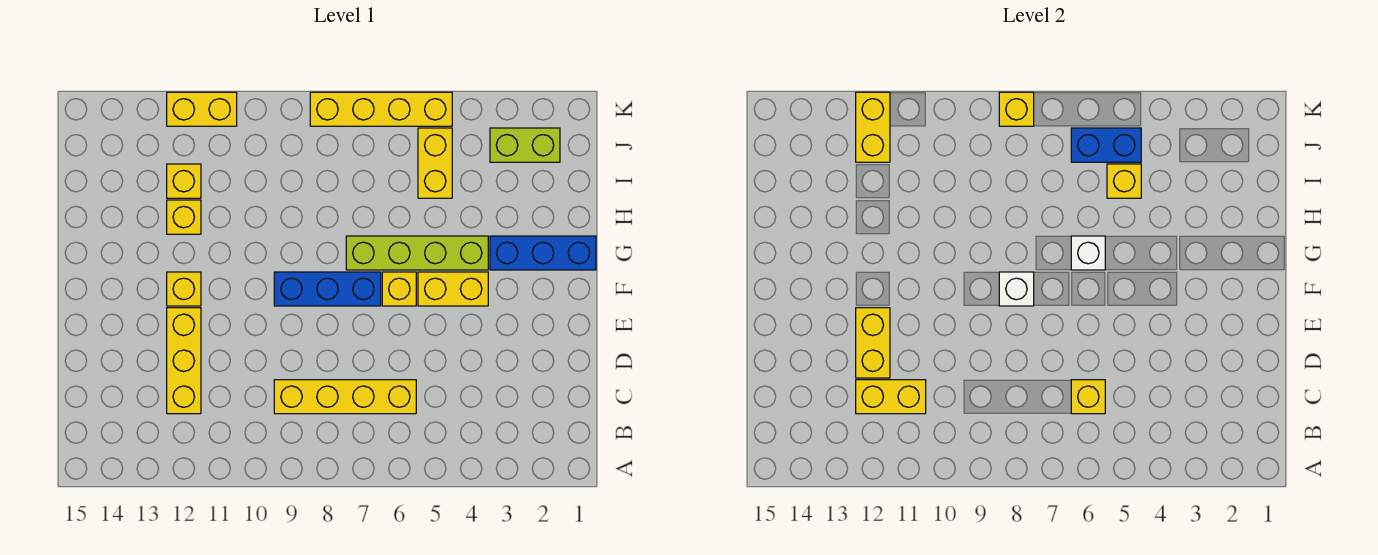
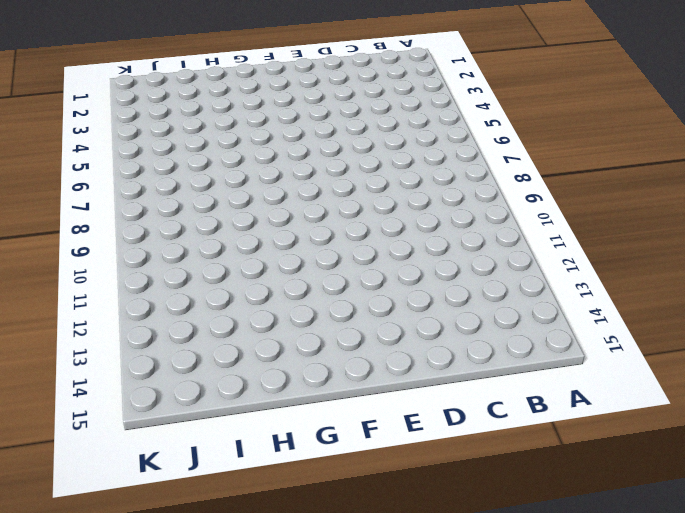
none -> yellow brick C6:C9 level 1
none -> yellow brick C12:E12 level 1
none -> yellow brick F4:F5 level 1

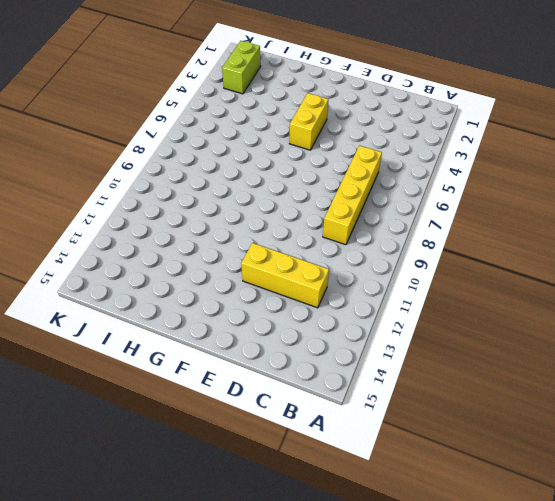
none -> yellow brick F6 level 1
none -> blue brick F7:F9 level 1
none -> yellow brick F12 level 1

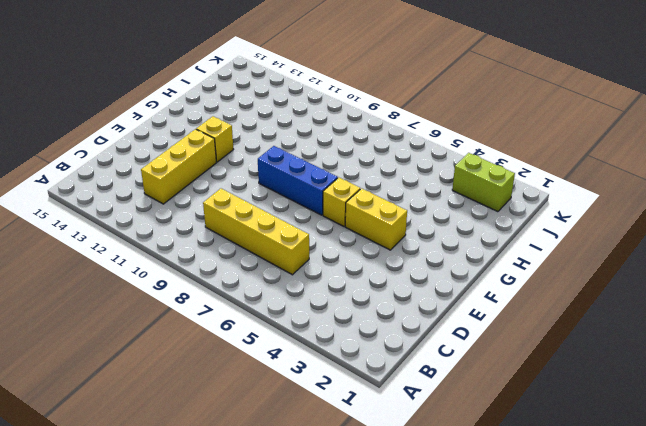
none -> blue brick G1:G3 level 1
none -> lime brick G4:G7 level 1
none -> yellow brick H12 level 1

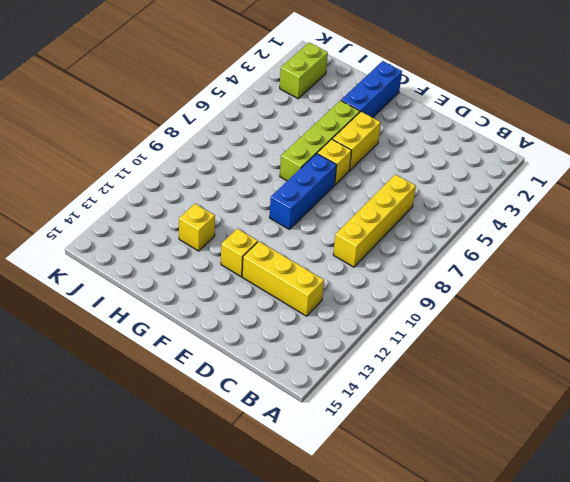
none -> yellow brick I5:J5 level 1
none -> yellow brick I12 level 1
none -> yellow brick K5:K8 level 1

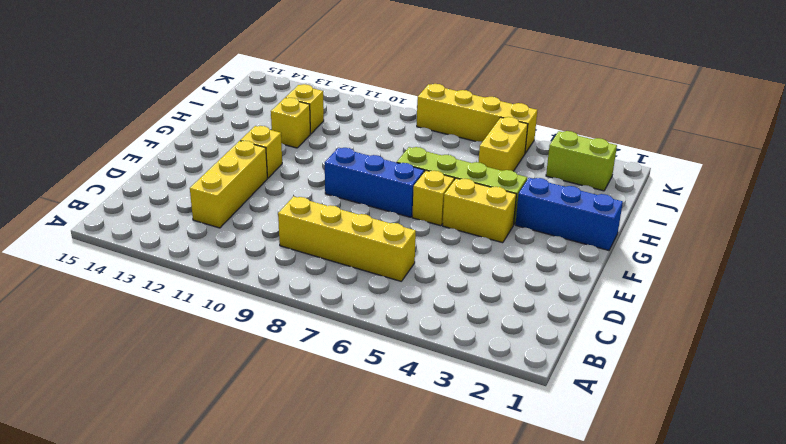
none -> yellow brick K11:K12 level 1
none -> yellow brick C6 level 2
none -> yellow brick C11:C12 level 2

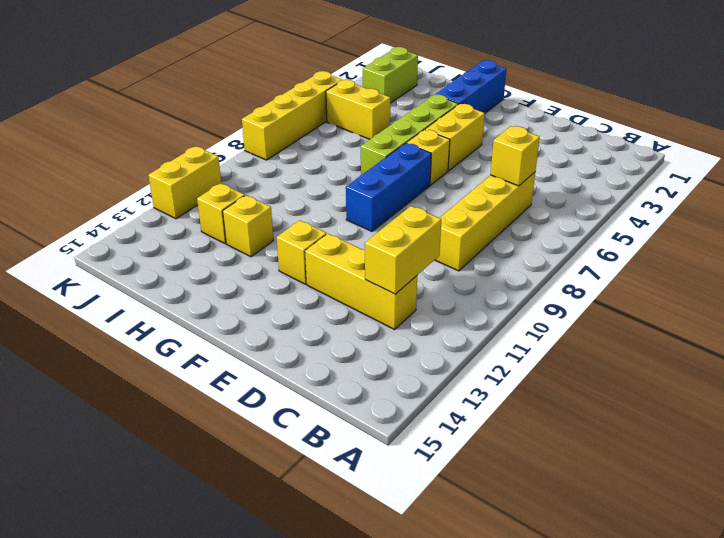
none -> yellow brick D12:E12 level 2
none -> white brick F8 level 2
none -> white brick G6 level 2

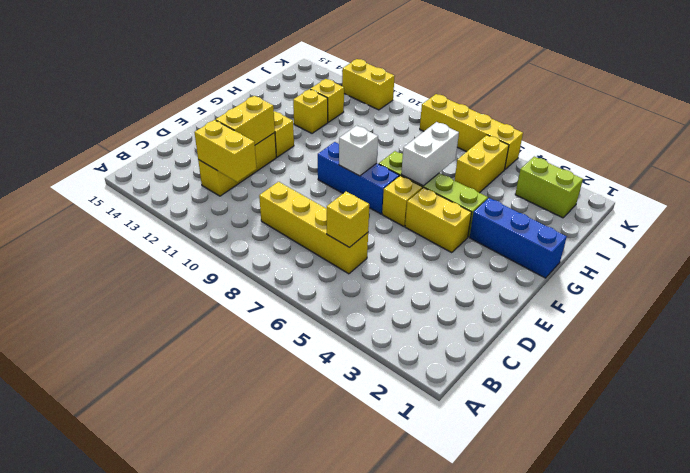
white brick G6:H6 level 2 -> white brick G6 level 2
none -> yellow brick I5 level 2
none -> blue brick J5:J6 level 2
none -> yellow brick J12:K12 level 2

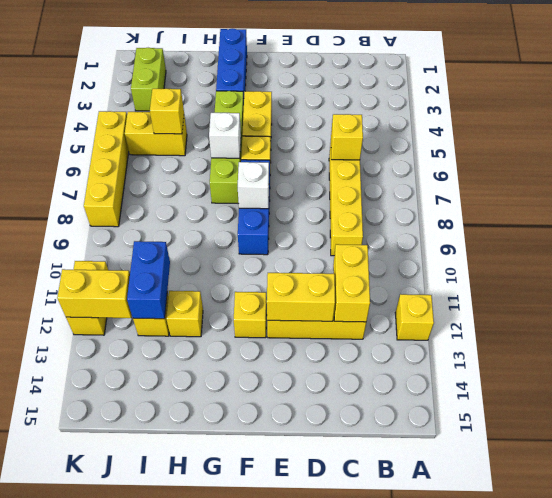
yellow brick A12 level 1 -> yellow brick K8 level 2
blue brick I11:I12 level 2 -> blue brick J5:J6 level 2

